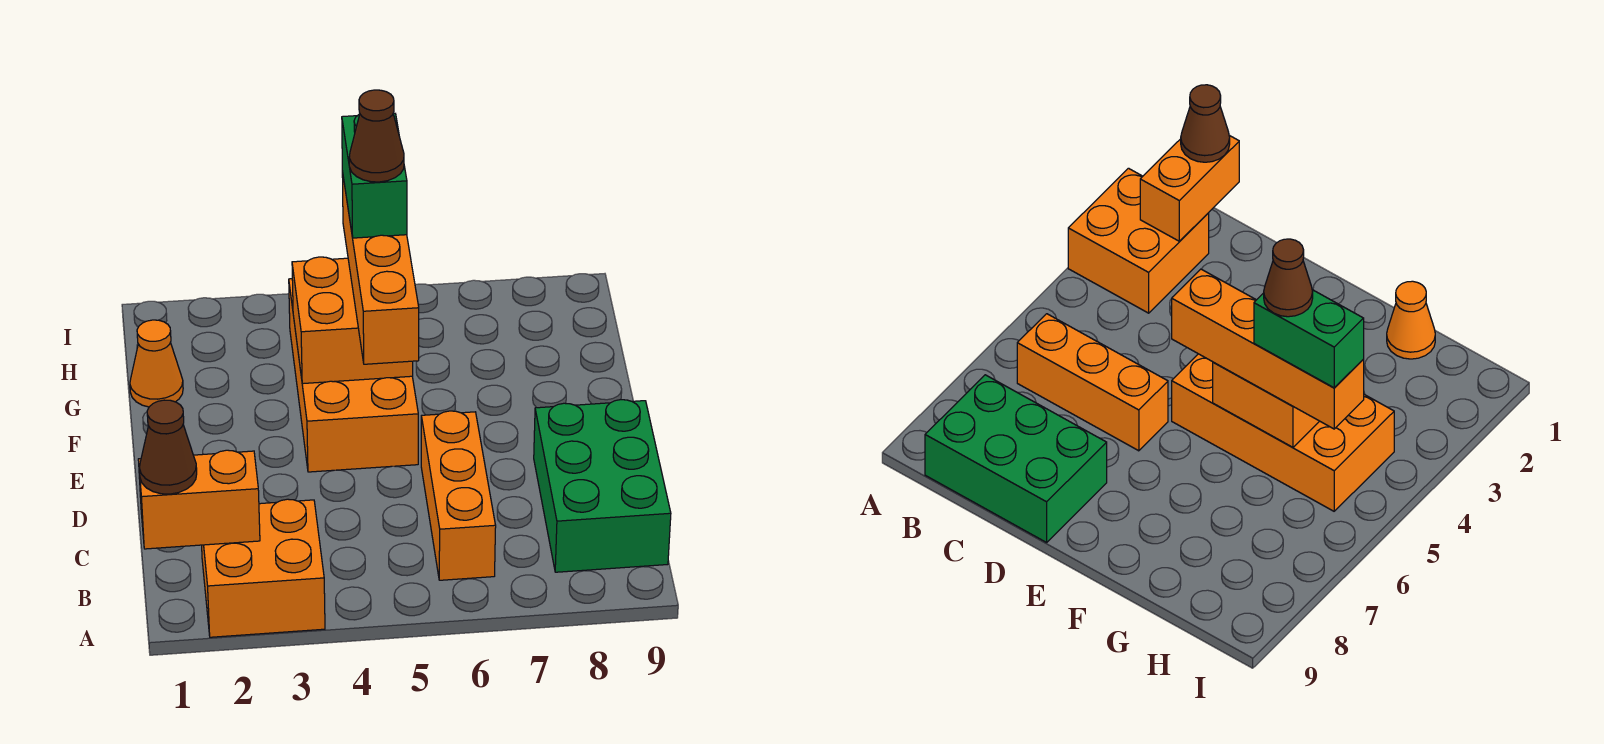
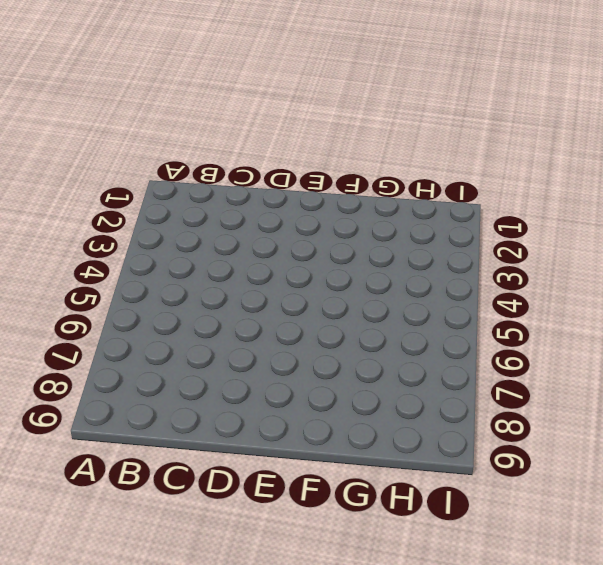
none -> orange brick A2:B3 level 1
none -> orange brick B6:D6 level 1

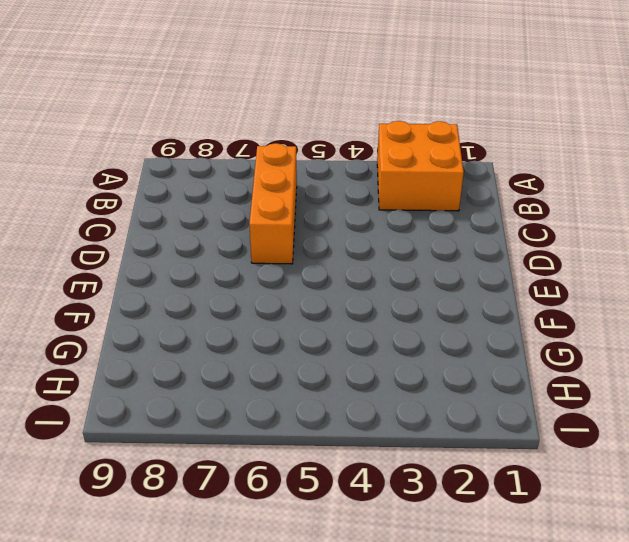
none -> green brick B8:D9 level 1
none -> orange brick E4:H5 level 1

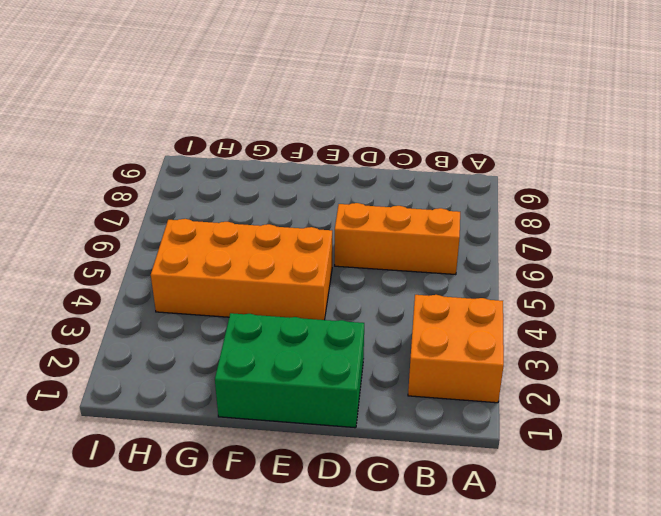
green brick D1:F2 level 1 -> green brick B8:D9 level 1
none -> orange cone G1 level 1
none -> orange brick B1:B2 level 2

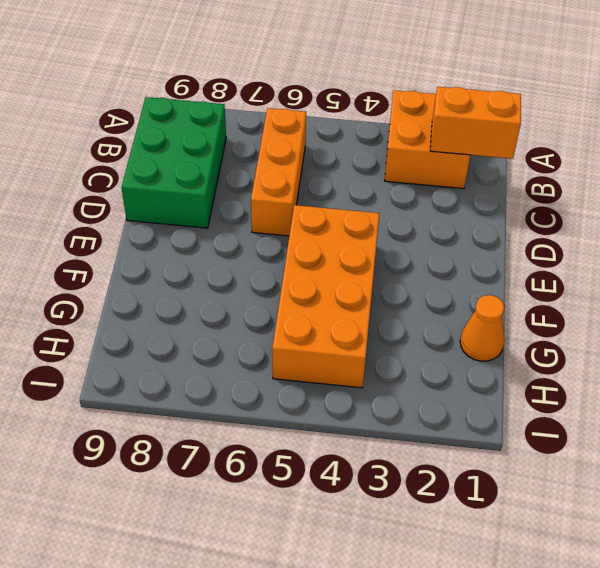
none -> orange brick F4:G5 level 2
none -> brown cone B1 level 3

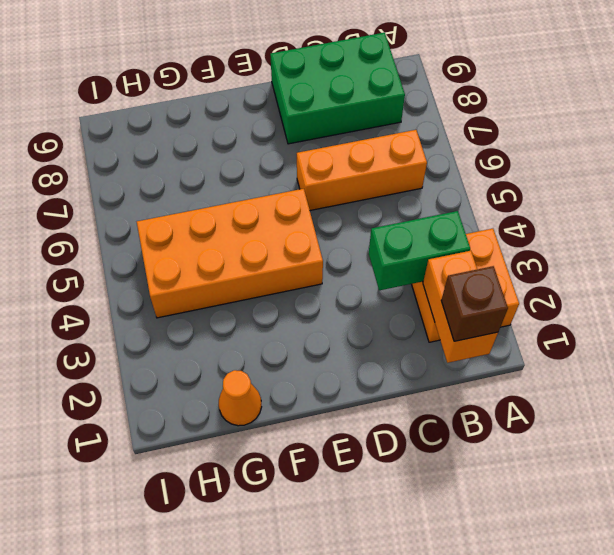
brown brick B1 level 3 -> brown cone B1 level 3
green brick B3:C3 level 2 -> green brick G5:H5 level 4
none -> orange brick F4:G5 level 2
none -> orange brick E5:H5 level 3

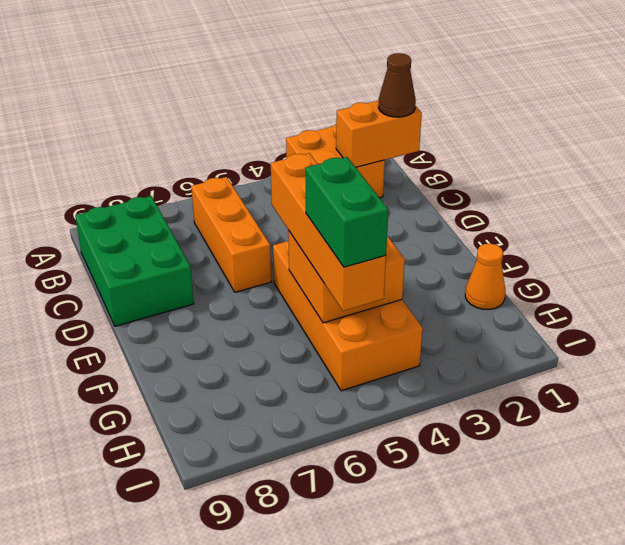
none -> brown cone G5 level 5

